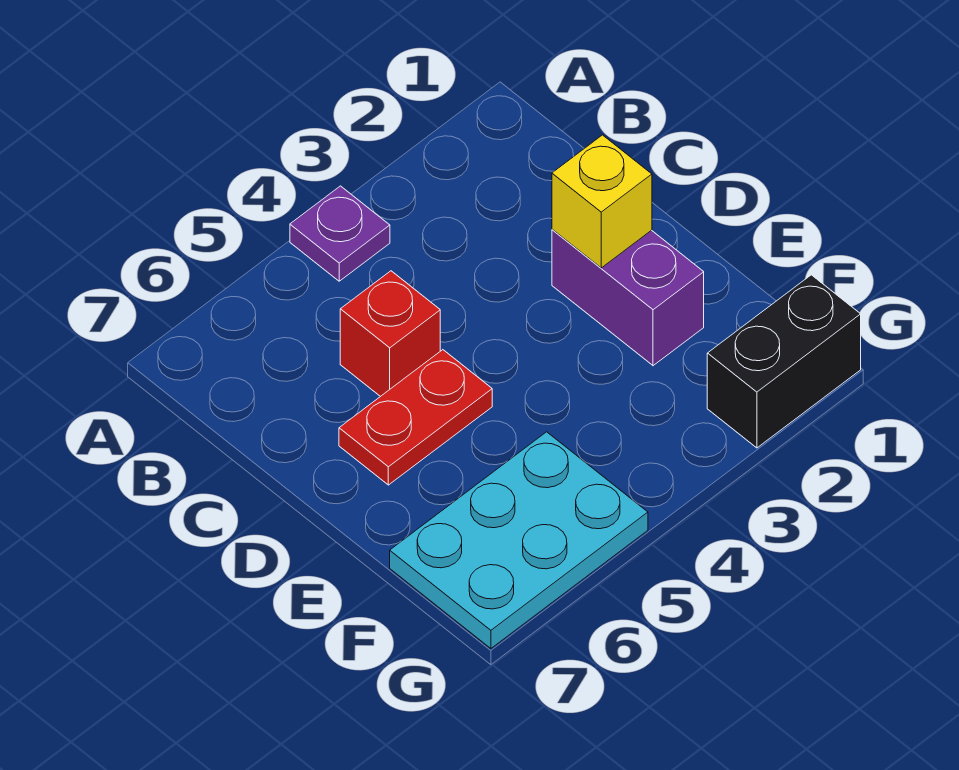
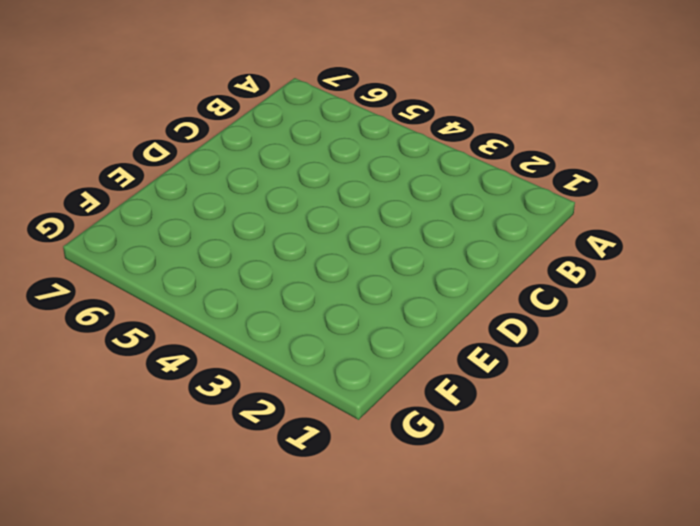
none -> purple plate A4 level 1
none -> red brick C5 level 1

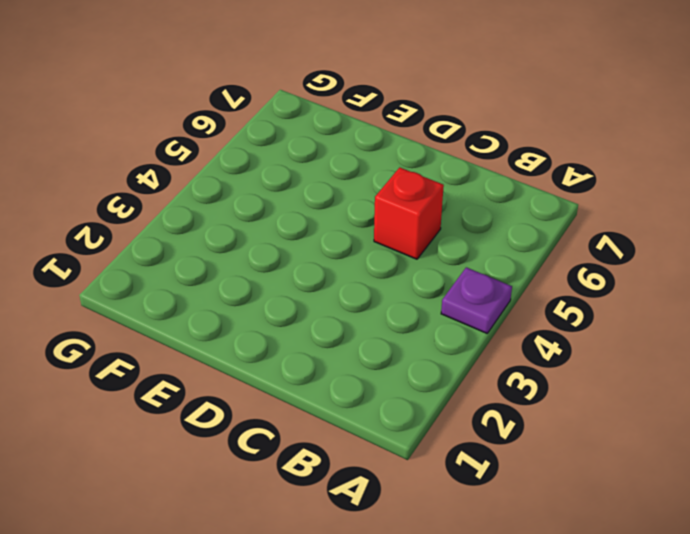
none -> purple brick D2:E2 level 1
none -> red plate D5:D6 level 1

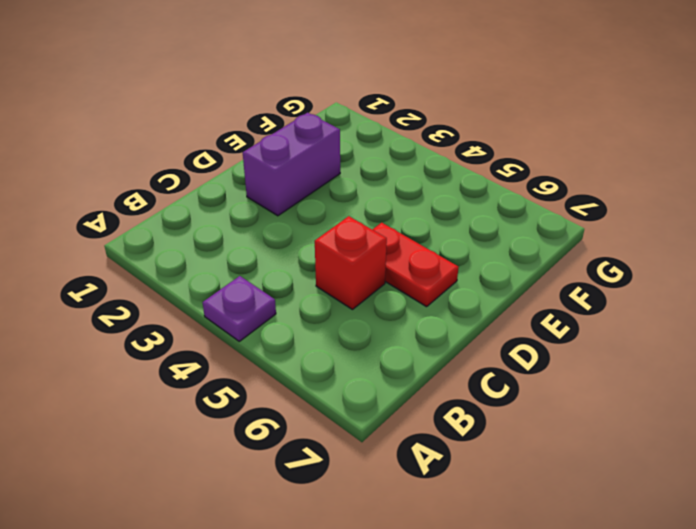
none -> cyan plate F5:G7 level 1
none -> black brick G1:G2 level 1

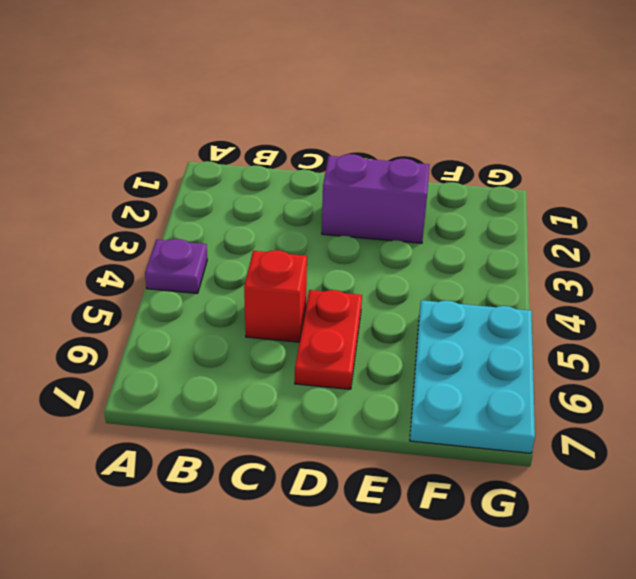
none -> black brick G1:G2 level 1
none -> yellow brick D2 level 2

